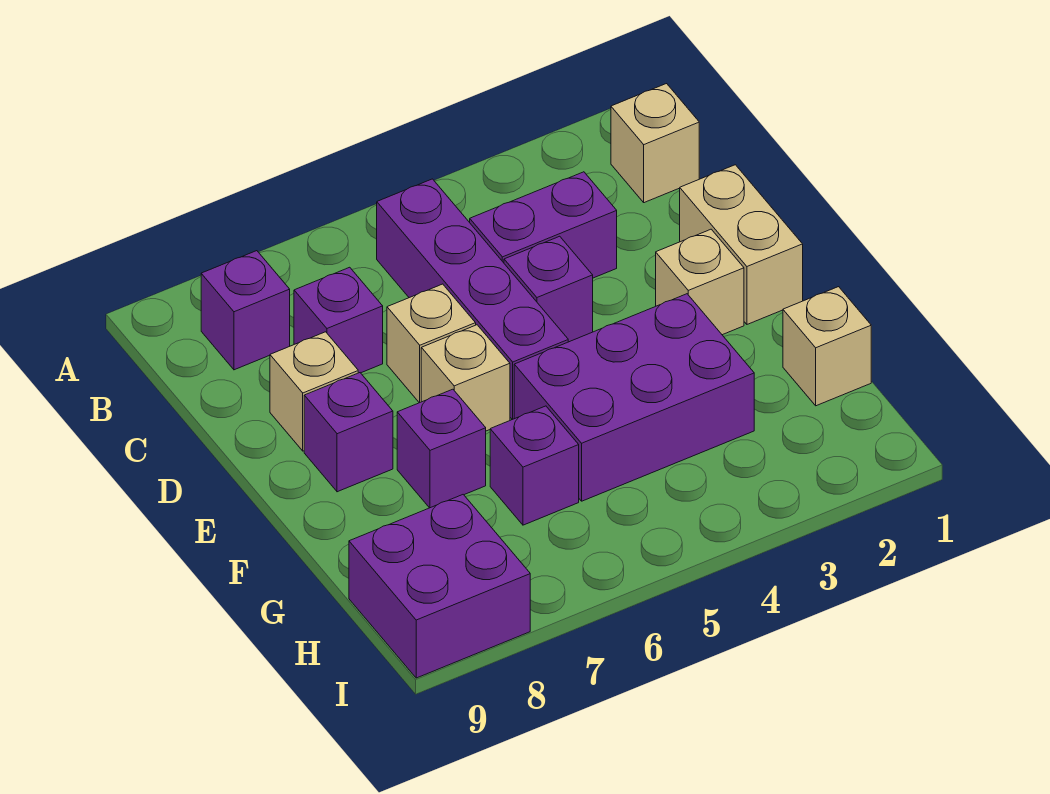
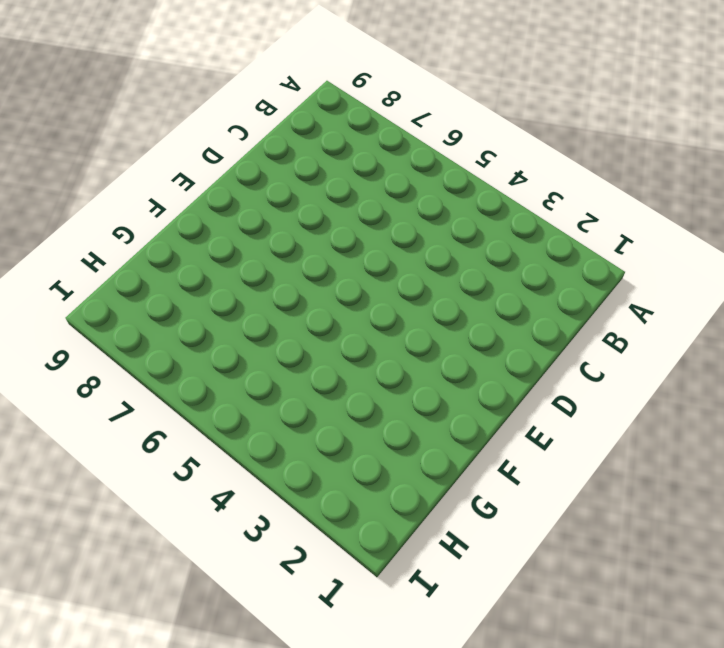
none -> tan brick B1 level 1
none -> purple brick B5:E5 level 1
none -> purple brick B8 level 1

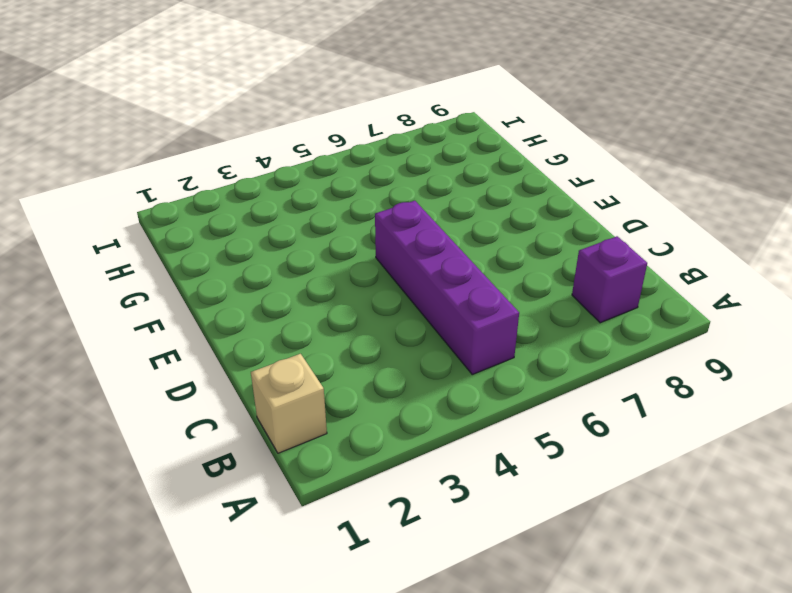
none -> purple brick C3:C4 level 1
none -> purple brick C7 level 1
none -> tan brick D1:E1 level 1

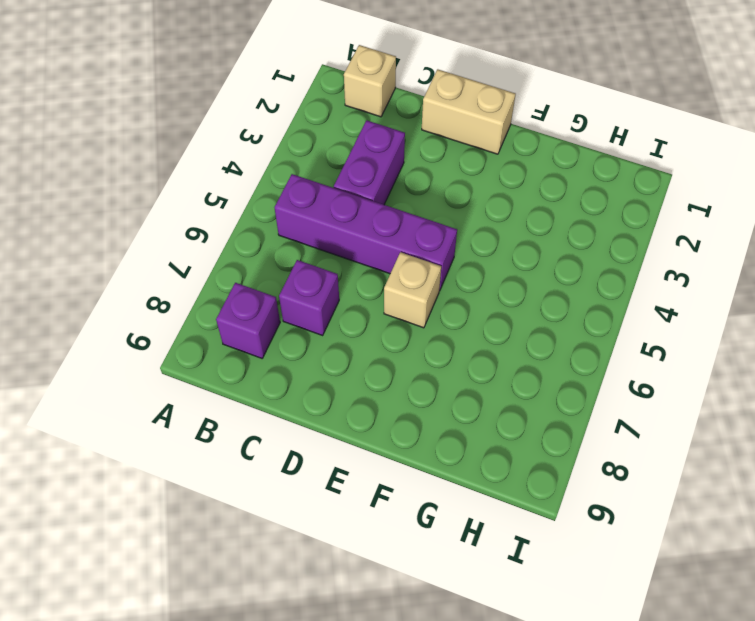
none -> purple brick D4 level 1
none -> tan brick D6 level 1
none -> tan brick D8 level 1

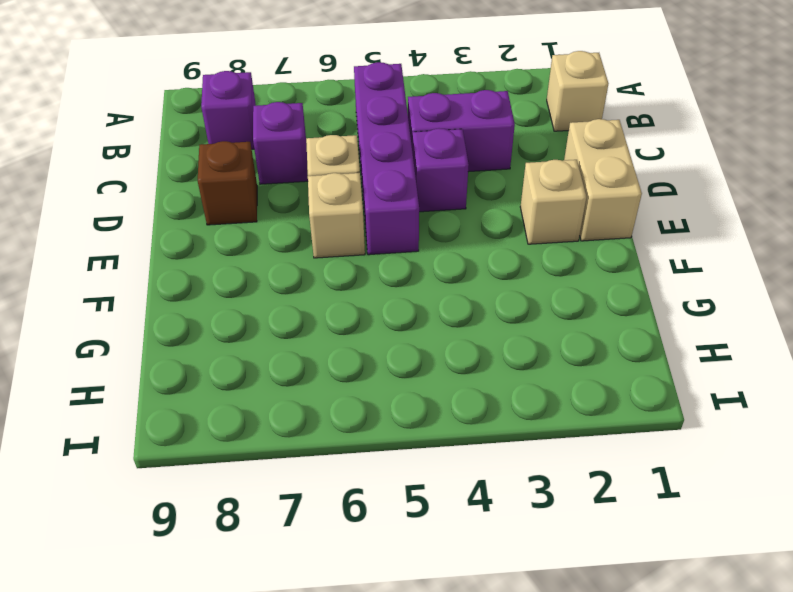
brown brick D8 level 1 -> tan brick D8 level 1
none -> purple brick E8 level 1
none -> purple brick F3:G5 level 1
none -> purple brick F7 level 1

